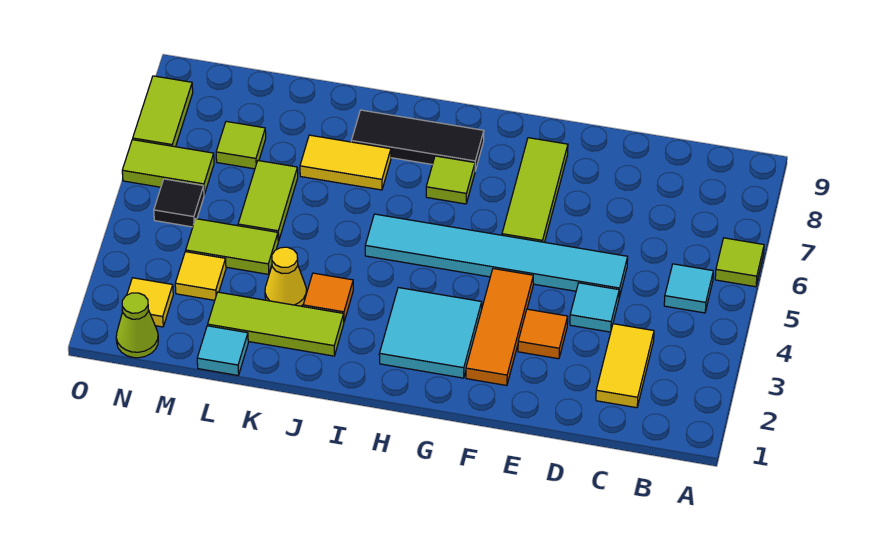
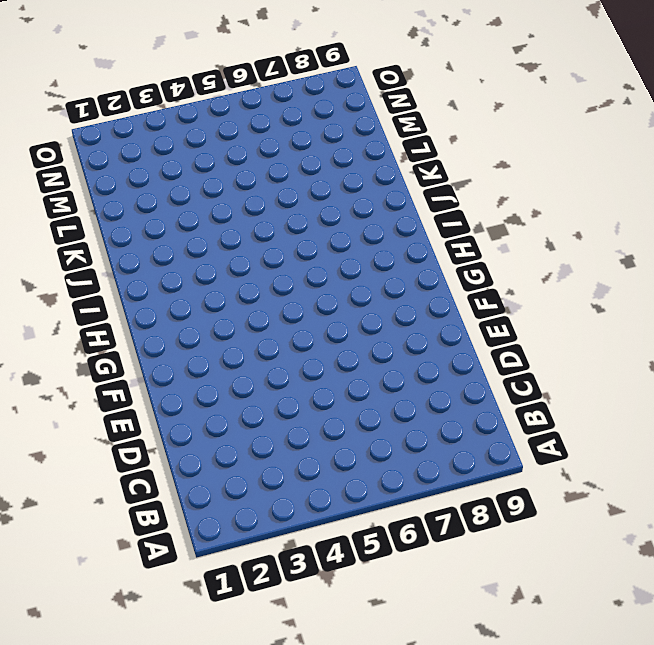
none -> lime tile A6 level 1
none -> cyan tile B5 level 1
none -> yellow tile C2:C3 level 1

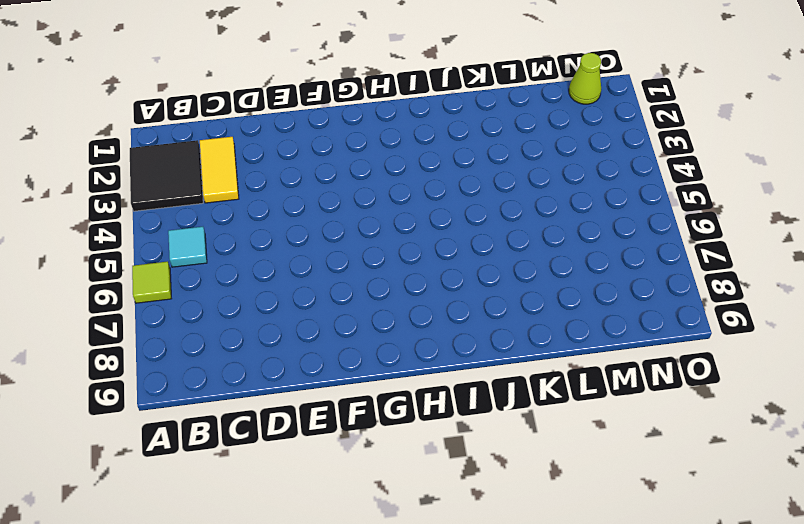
black tile A2:B3 level 1 -> none
none -> cyan tile D4 level 1
none -> cyan tile D5:I5 level 1
none -> orange tile E3 level 1

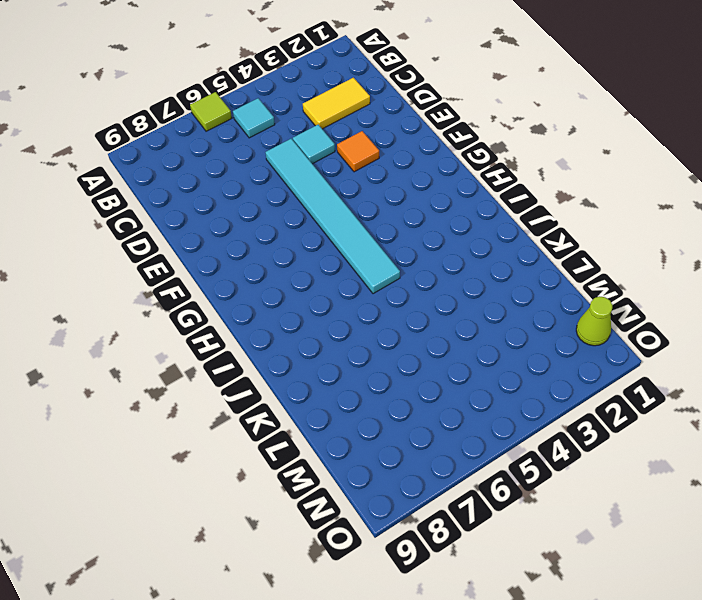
none -> orange tile F2:F4 level 1
none -> lime tile F6:F8 level 1
none -> cyan tile G2:H3 level 1

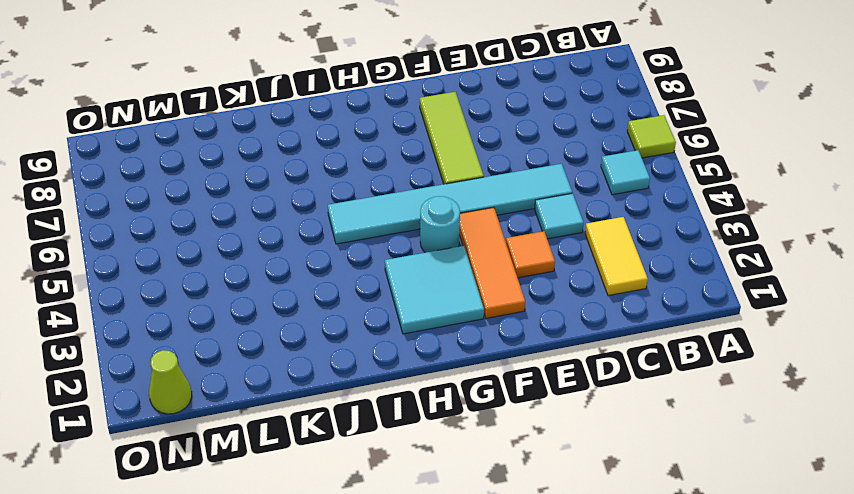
cyan round brick G4 level 1 -> none
none -> lime tile H7 level 1
none -> black tile H8:J8 level 1
none -> lime tile J2:L2 level 1

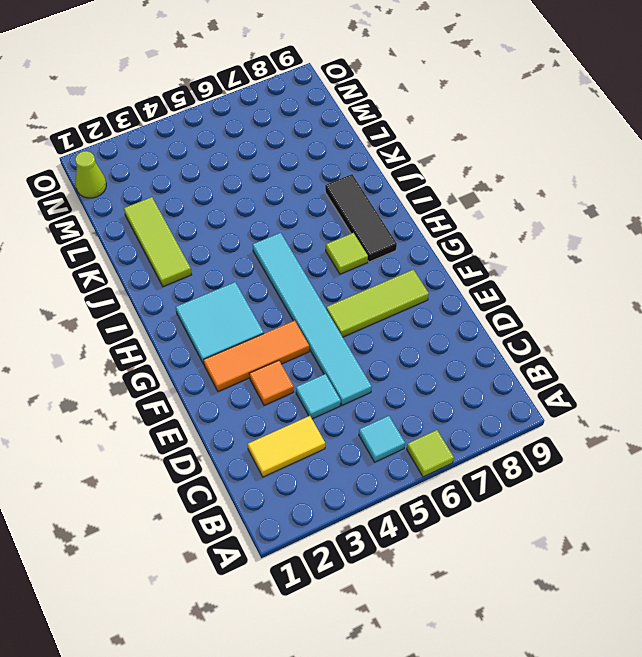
none -> orange tile J3 level 1
none -> yellow tile J7:K7 level 1
none -> yellow cone K3 level 1

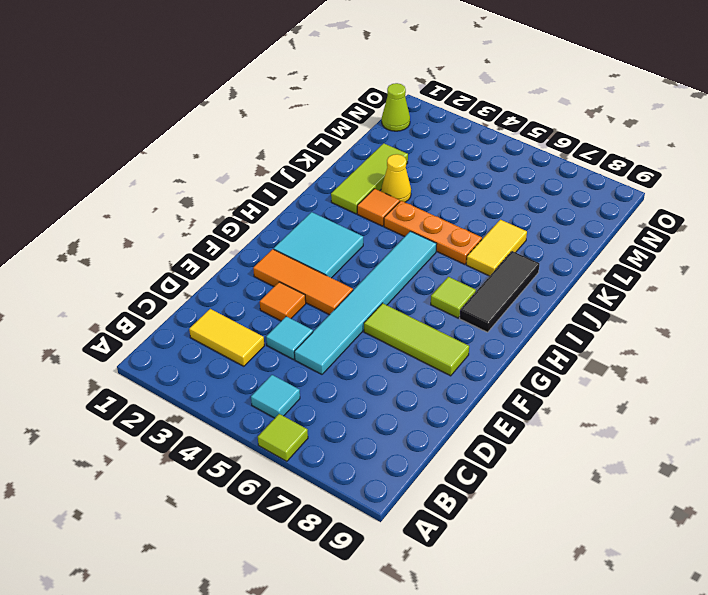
orange plate J4:J6 level 1 -> none
none -> cyan tile L1 level 1
none -> lime tile L4:M4 level 1
none -> lime tile L5:L6 level 1

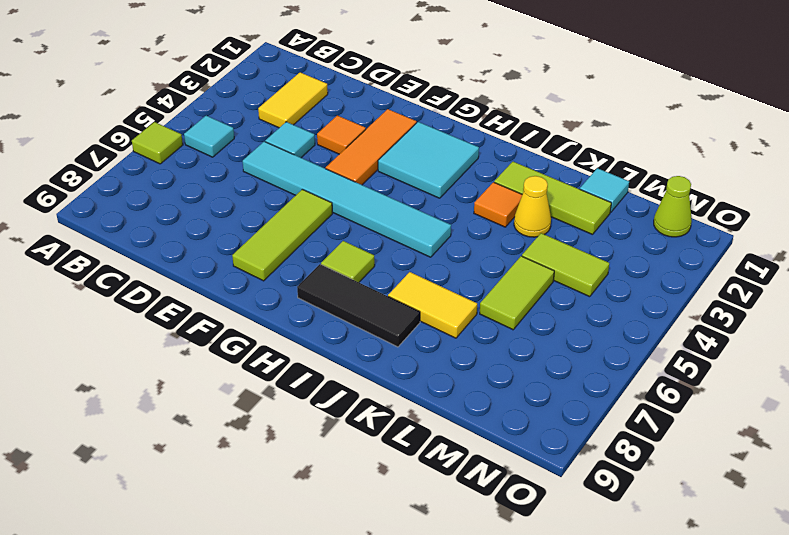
none -> yellow tile M3 level 1
none -> lime tile M7 level 1
none -> yellow tile N2 level 1

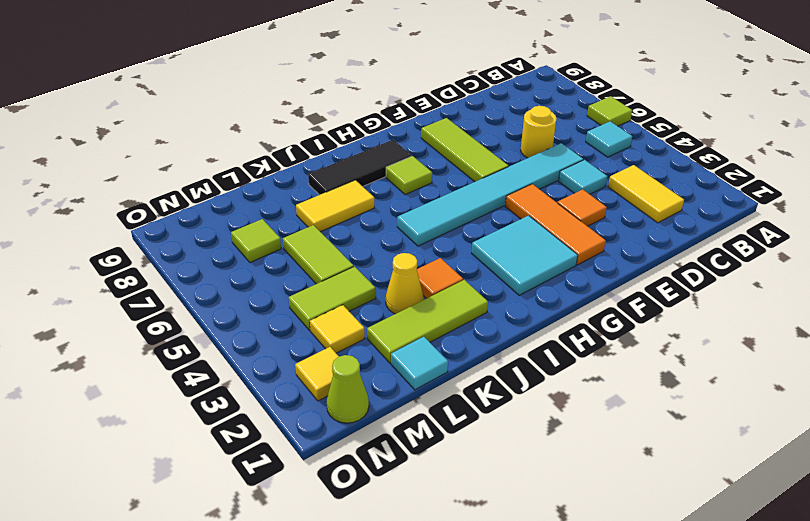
yellow round brick D6 level 1 -> none
none -> black tile N5 level 1
none -> lime tile N6:O6 level 1
none -> lime tile O7:O8 level 1

